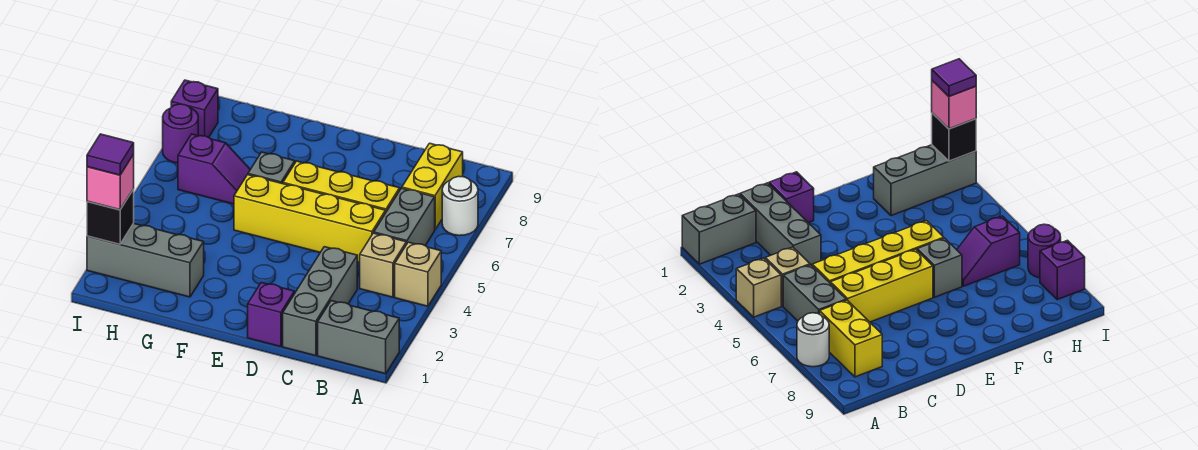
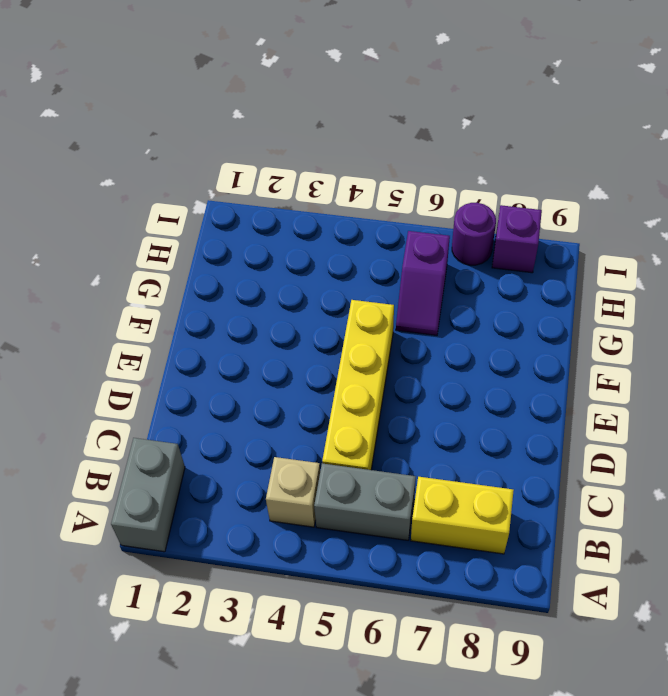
none -> tan brick A4 level 1
none -> white round brick A7 level 1
none -> grey brick C1:C3 level 1

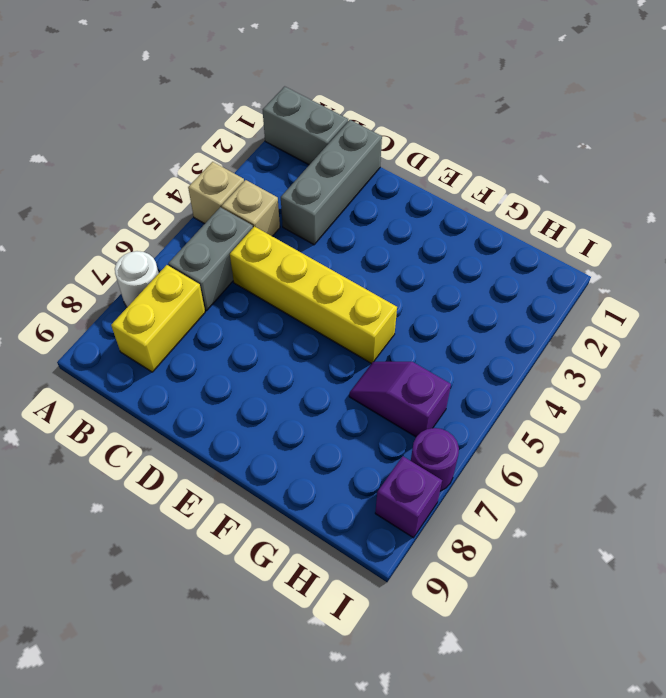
none -> yellow brick C6:E6 level 1
none -> purple brick D1 level 1
none -> grey brick F6 level 1

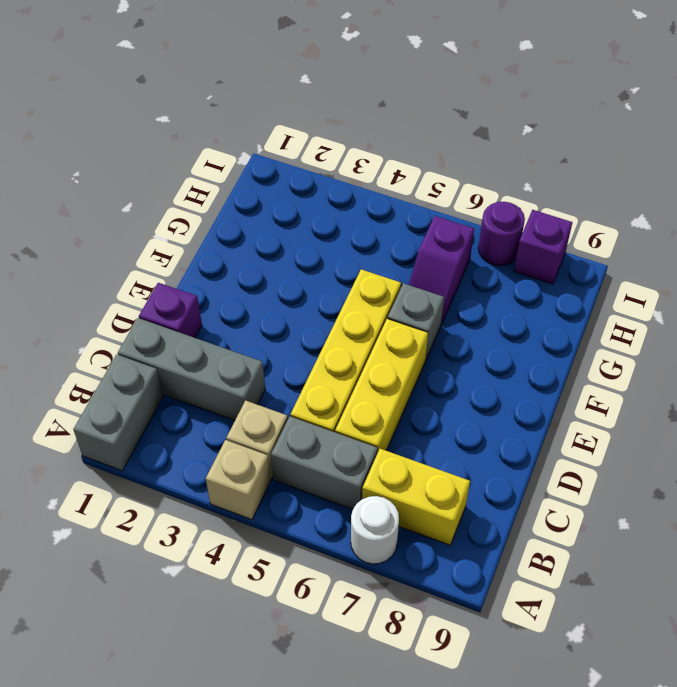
none -> grey brick G2:I2 level 1
none -> black brick I2 level 2
none -> pink brick I2 level 3

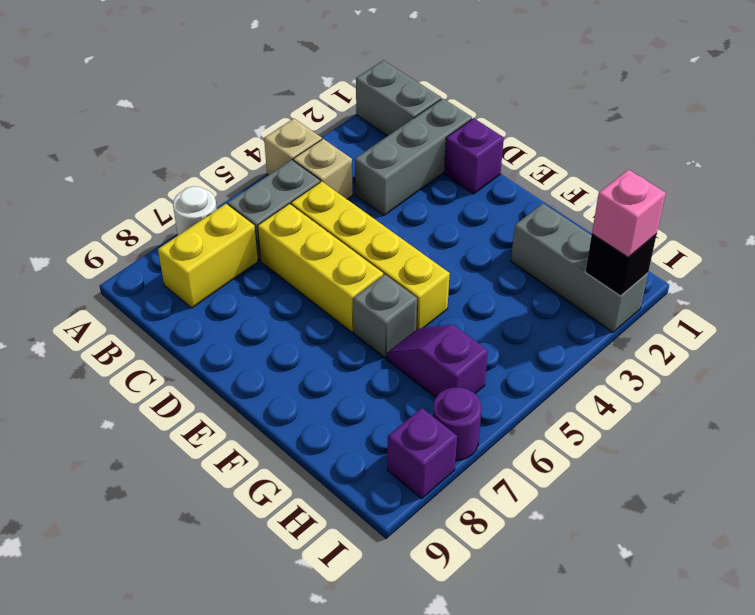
none -> purple tile I2 level 4

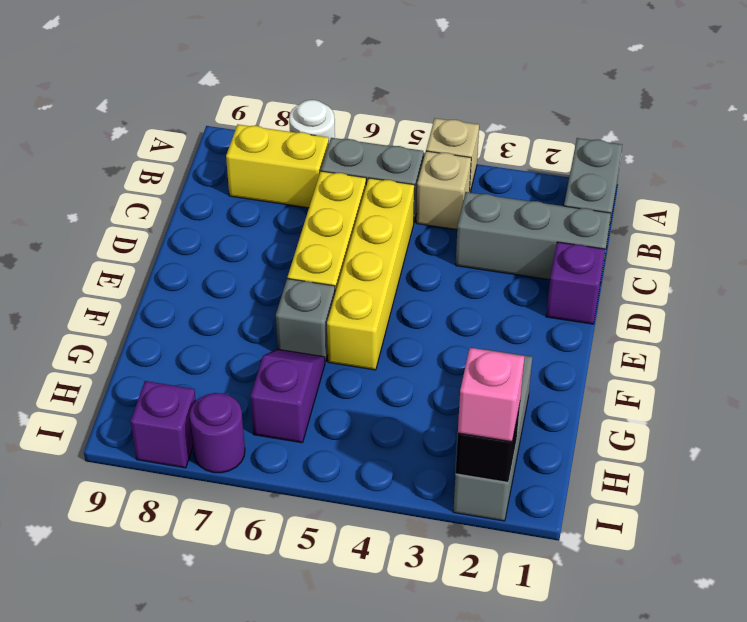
none -> purple tile I2 level 4

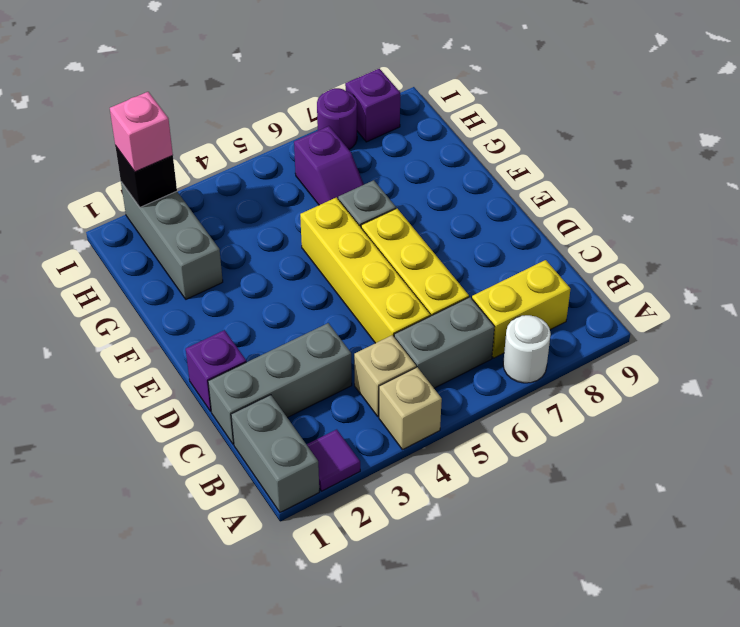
purple tile A2 level 1 -> purple tile I2 level 4

